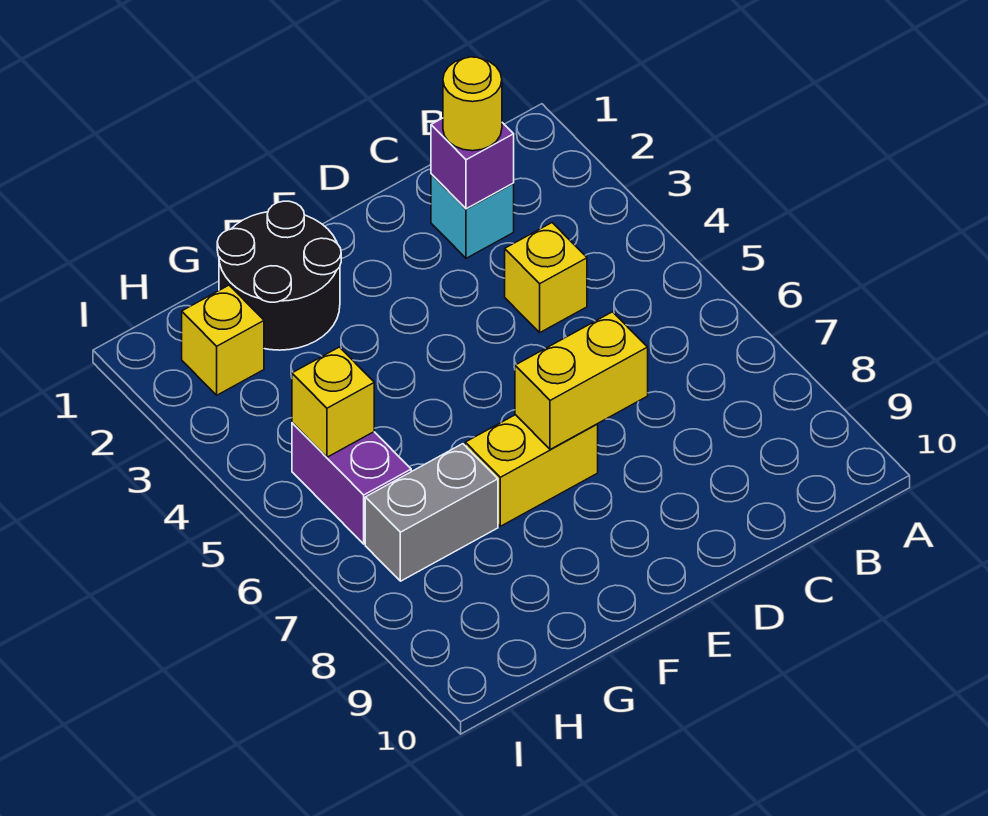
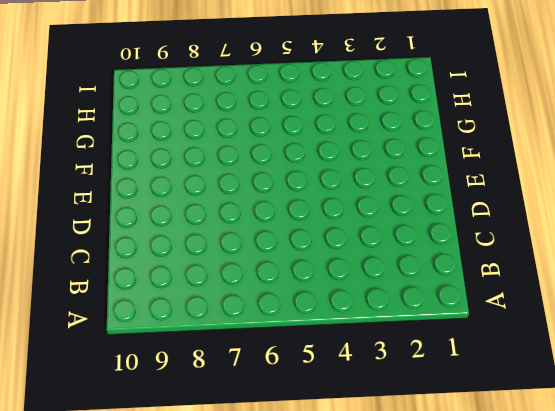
none -> cyan brick C2 level 1
none -> yellow brick C4 level 1

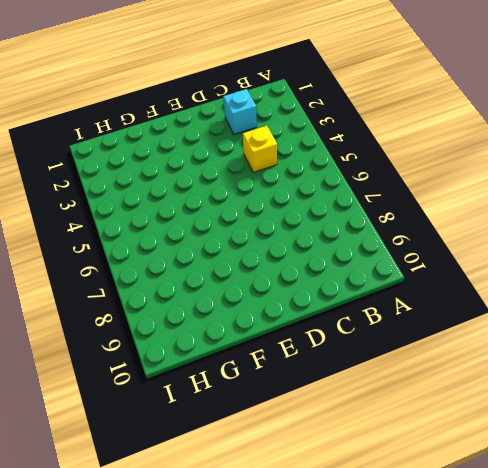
none -> yellow brick E7:F7 level 1
none -> black round brick F1:G2 level 1

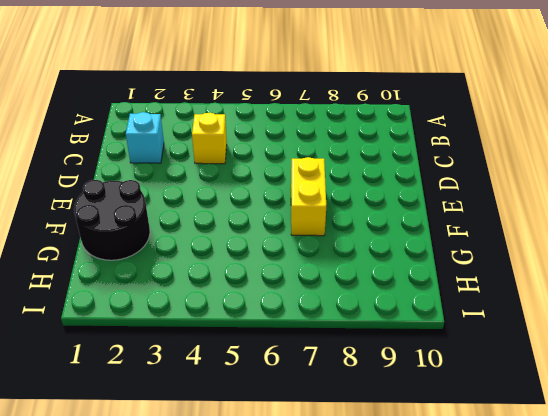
none -> grey brick G7:H7 level 1
none -> yellow brick H2 level 1

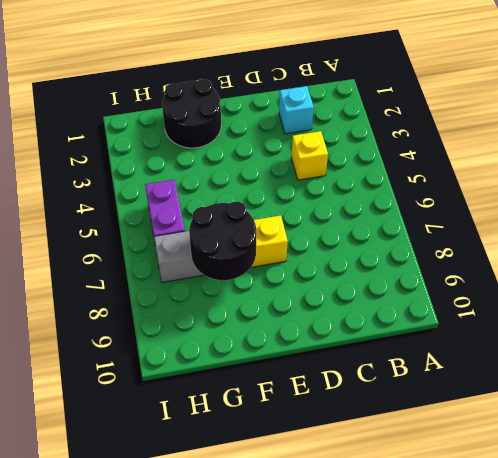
black round brick F7:G8 level 2 -> none
none -> yellow brick H2 level 1
none -> purple brick C2 level 2

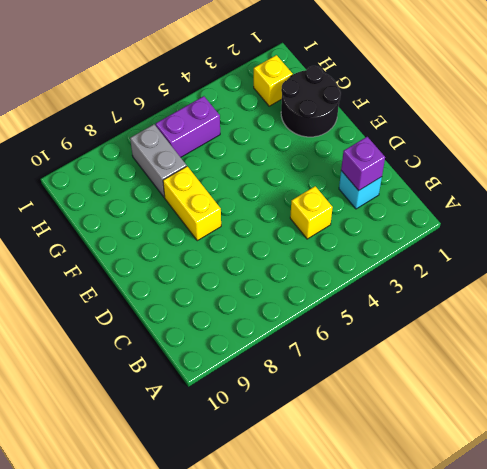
none -> yellow brick D7:E7 level 2
none -> yellow brick H5 level 2

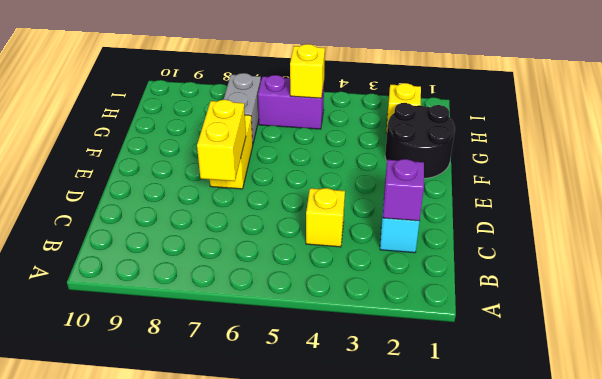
none -> yellow round brick C2 level 3

